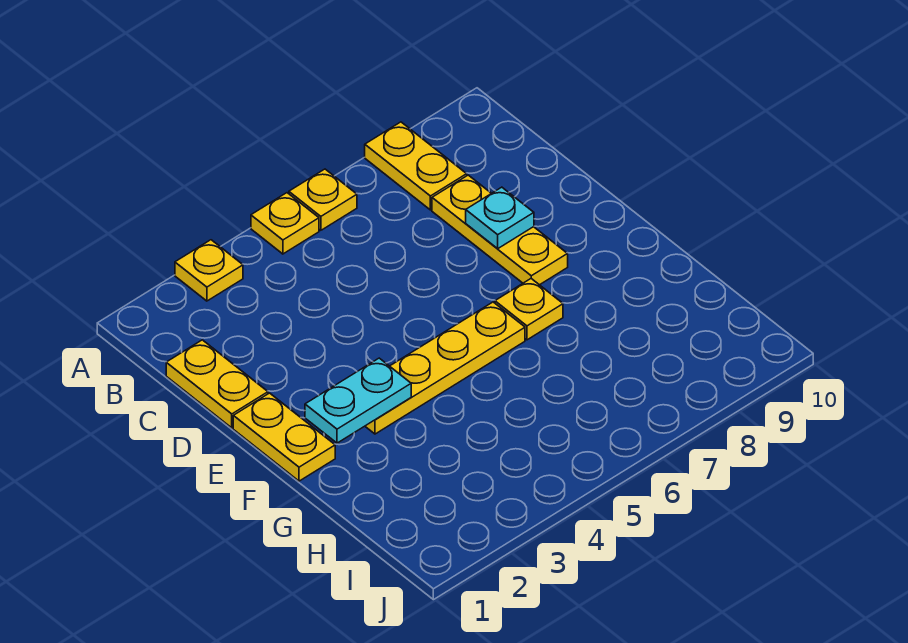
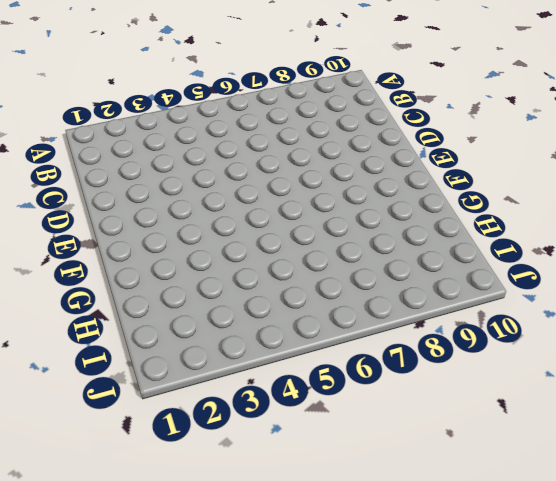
none -> yellow plate A3 level 1
none -> yellow plate A5 level 1

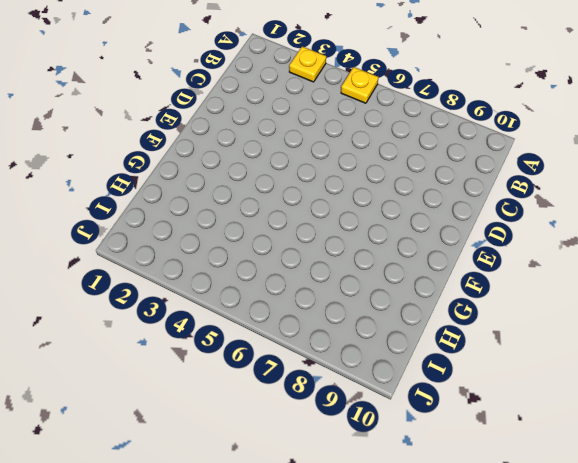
none -> yellow plate A6 level 1
none -> yellow plate A8:B8 level 1

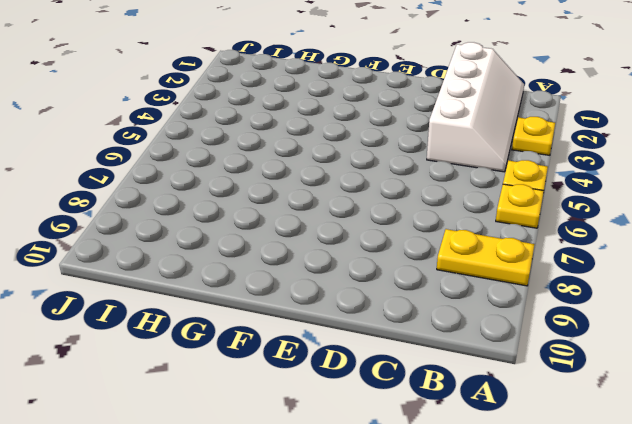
white slope B1:C4 level 1 top C -> yellow plate C1:D1 level 1
none -> yellow plate C8:E8 level 1
none -> yellow plate E1:F1 level 1

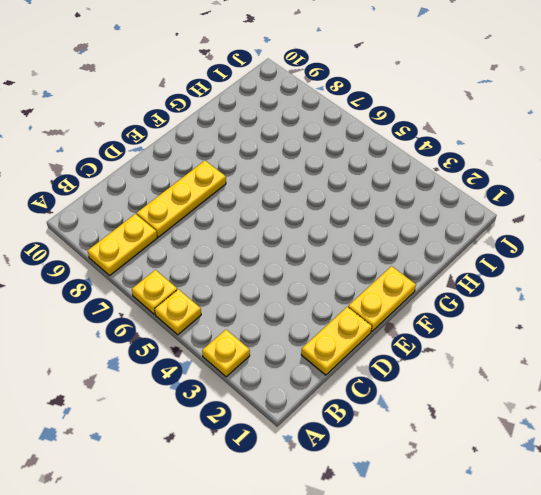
none -> yellow plate F3:F6 level 1
none -> yellow plate F7 level 1

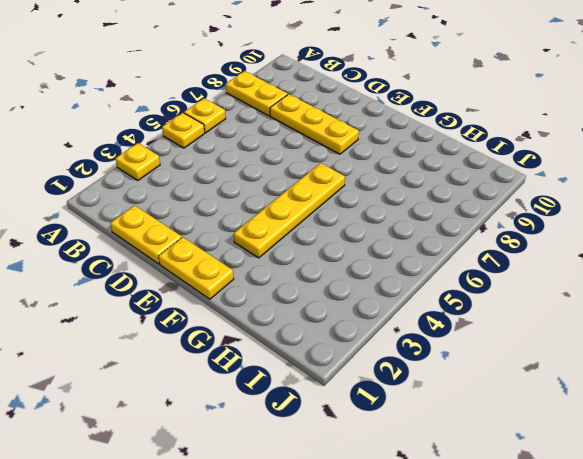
none -> yellow plate F7 level 1
none -> cyan plate D8 level 2

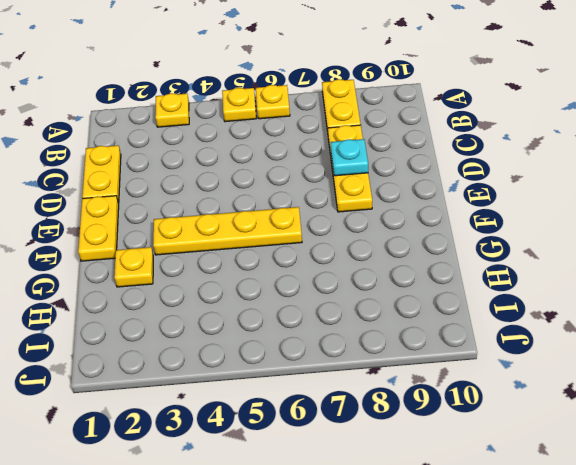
yellow plate G2 level 1 -> yellow plate F7 level 1
none -> cyan plate F2:F3 level 2

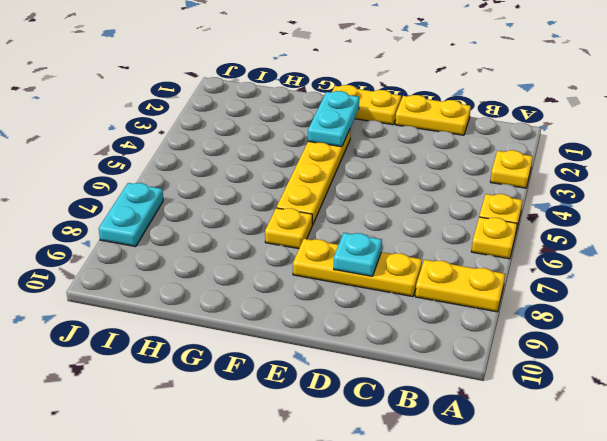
cyan plate J7:J8 level 1 -> none

